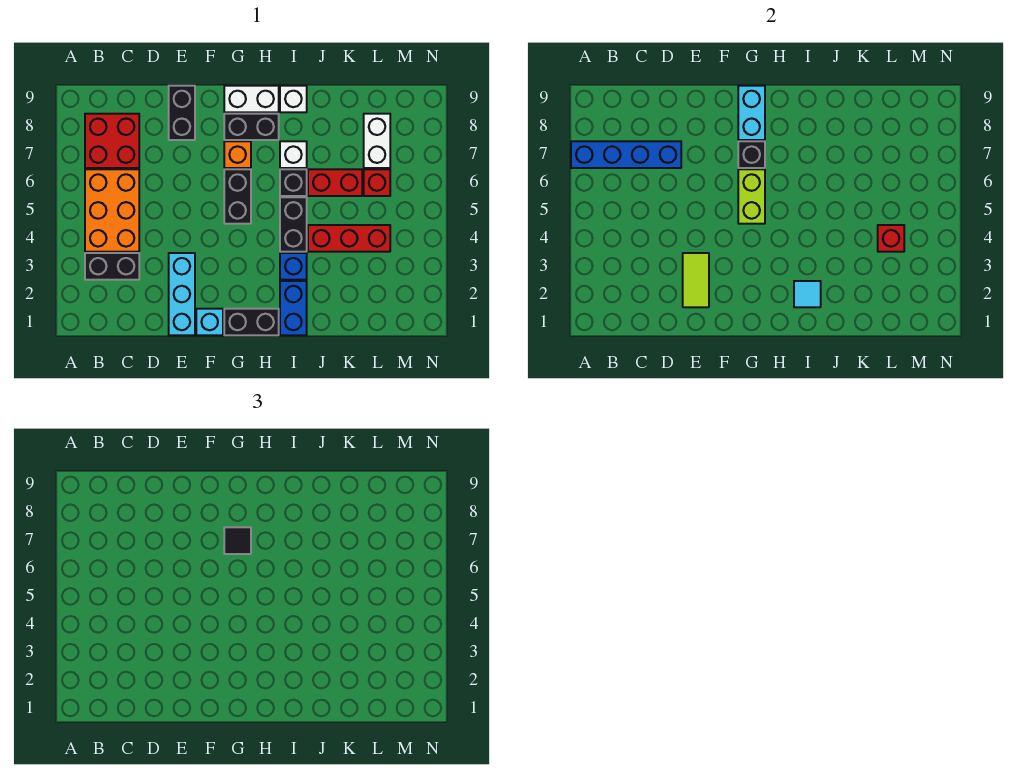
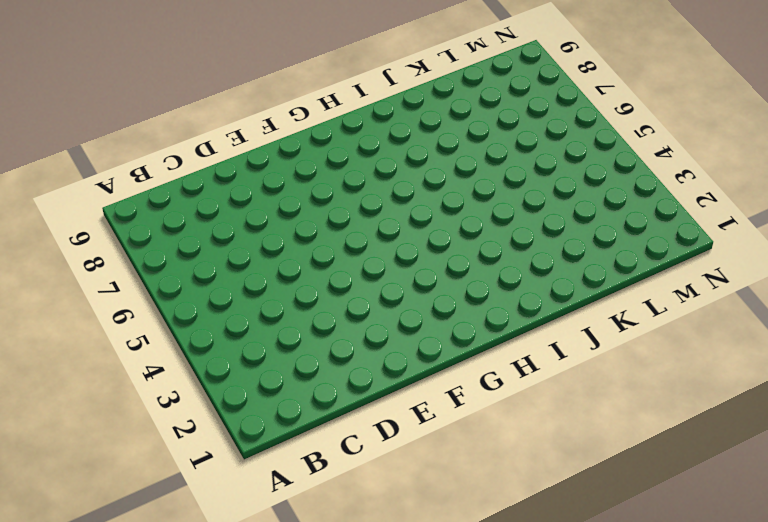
none -> black brick B3:C3 level 1
none -> orange brick B4:C6 level 1
none -> red brick B7:C8 level 1

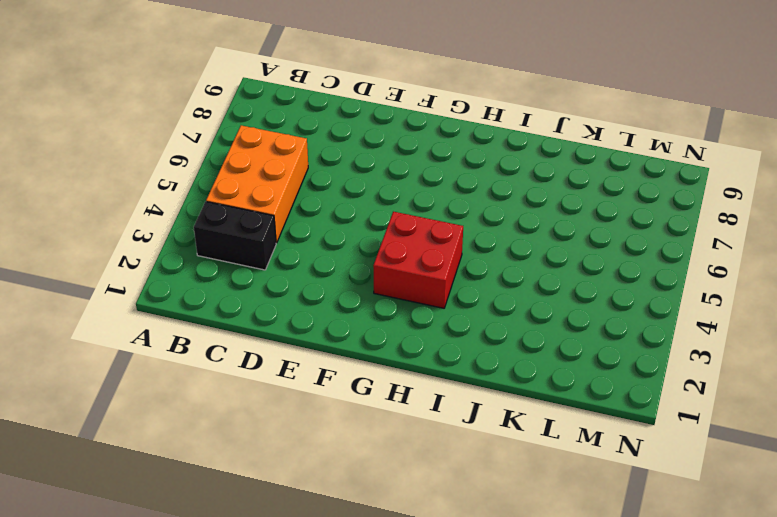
red brick G3:H4 level 1 -> red brick B7:C8 level 1
none -> cyan brick E1:E3 level 1
none -> black brick E8:E9 level 1
none -> cyan brick F1 level 1

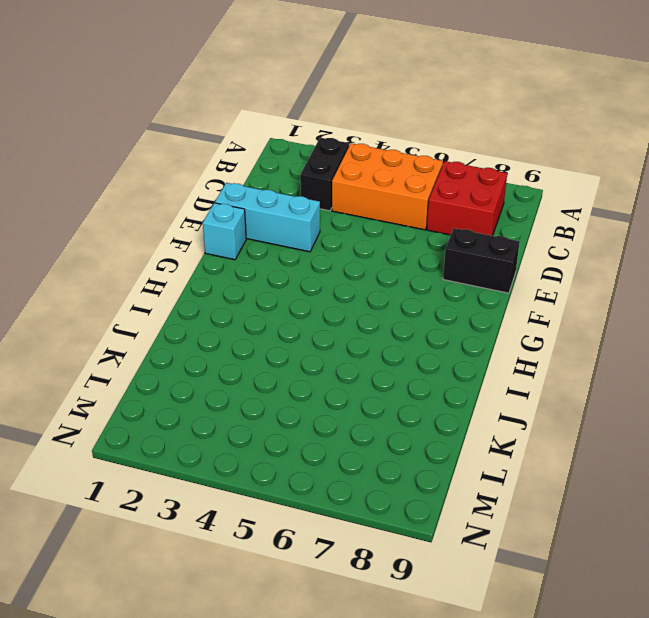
none -> black brick G1:H1 level 1
none -> black brick G5:G6 level 1
none -> orange brick G7 level 1

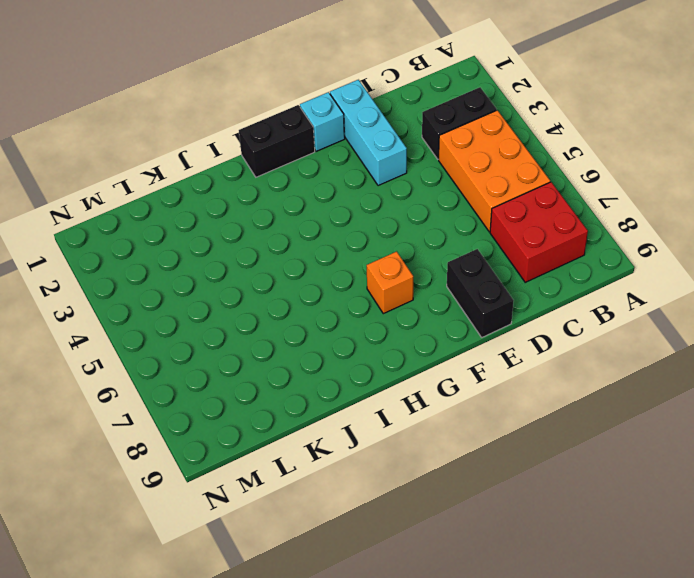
none -> black brick G5:G6 level 1
none -> black brick G8:H8 level 1
none -> white brick G9:H9 level 1

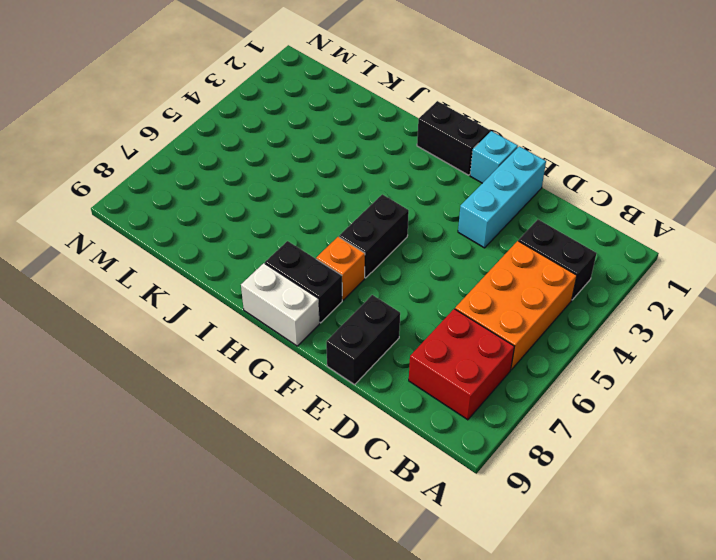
none -> blue brick I1:I2 level 1
none -> blue brick I3 level 1
none -> black brick I4:I5 level 1

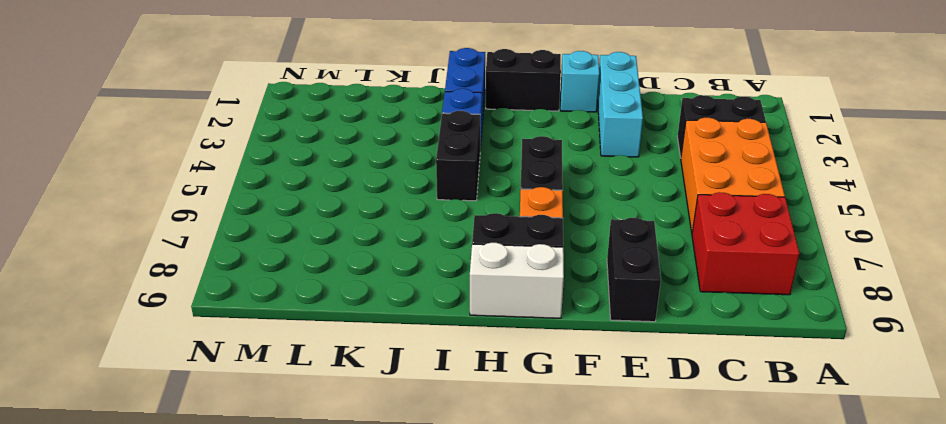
none -> black brick I6 level 1
none -> white brick I7 level 1
none -> white brick I9 level 1

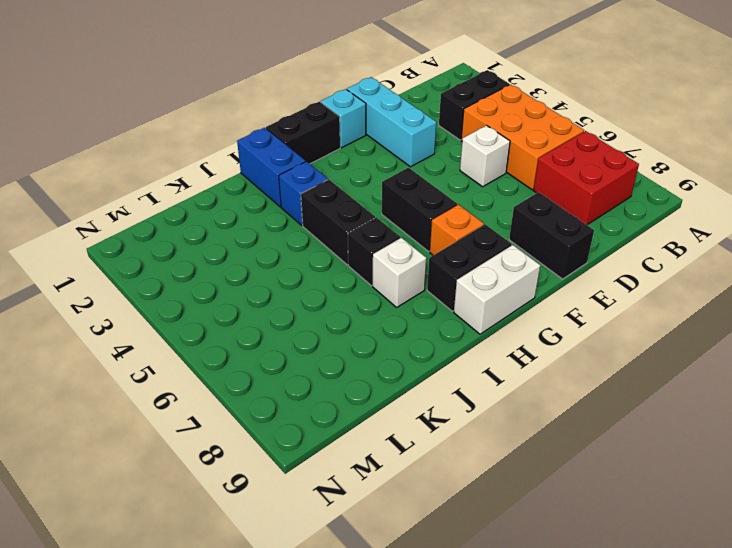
white brick D5 level 1 -> white brick I9 level 1
none -> red brick J4:L4 level 1
none -> red brick J6:K6 level 1
none -> red brick L6 level 1

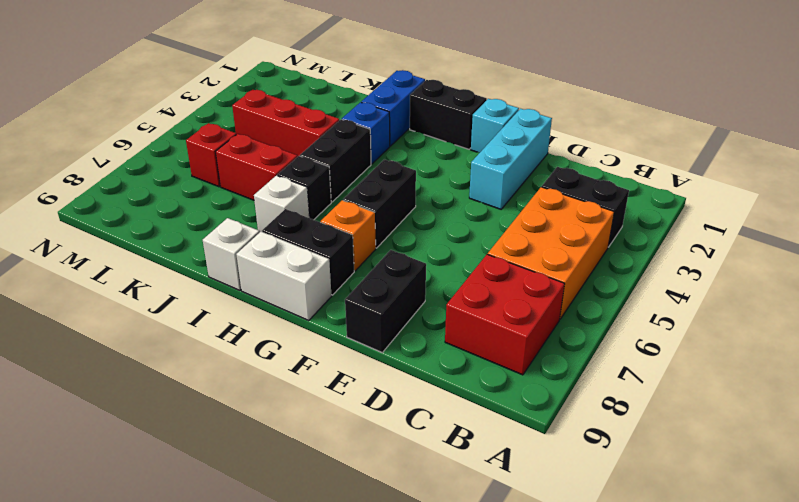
none -> white brick L7:L8 level 1
none -> blue brick A7:D7 level 2
none -> lime tile E2:E3 level 2

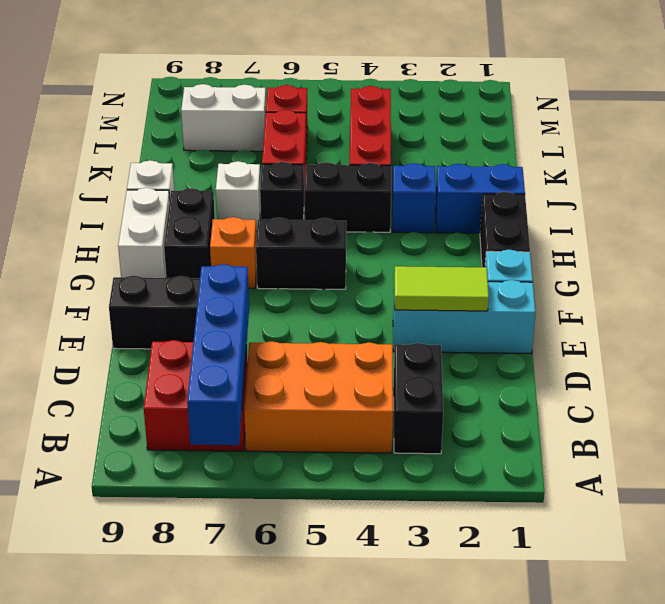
none -> lime brick G5:G6 level 2
none -> black brick G7 level 2
none -> cyan brick G8:G9 level 2

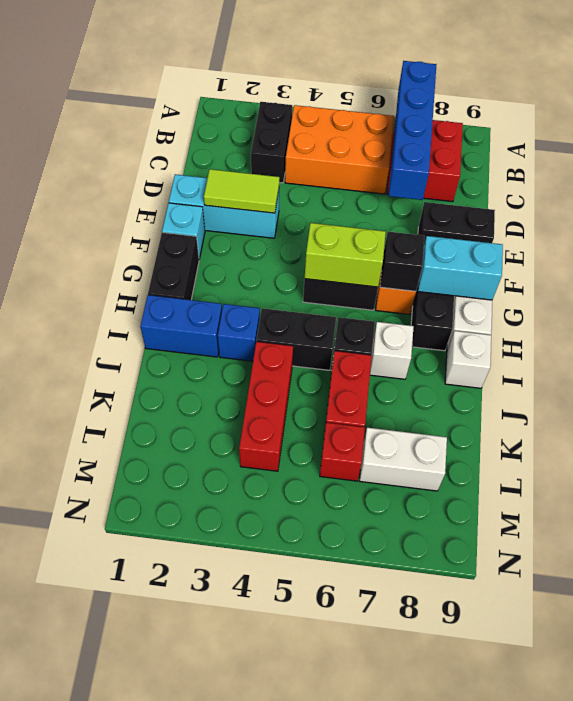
none -> cyan tile I2 level 2
none -> red brick L4 level 2
none -> black tile G7 level 3

